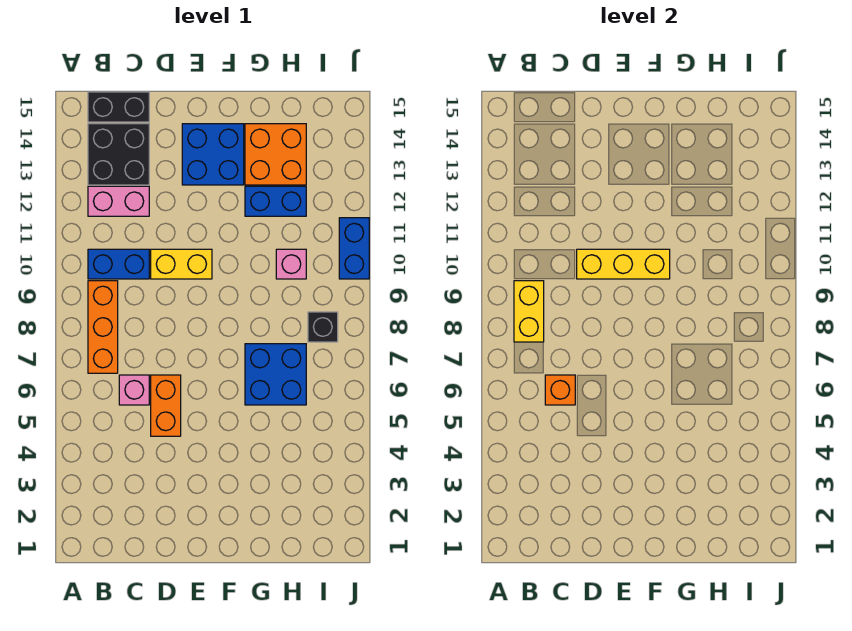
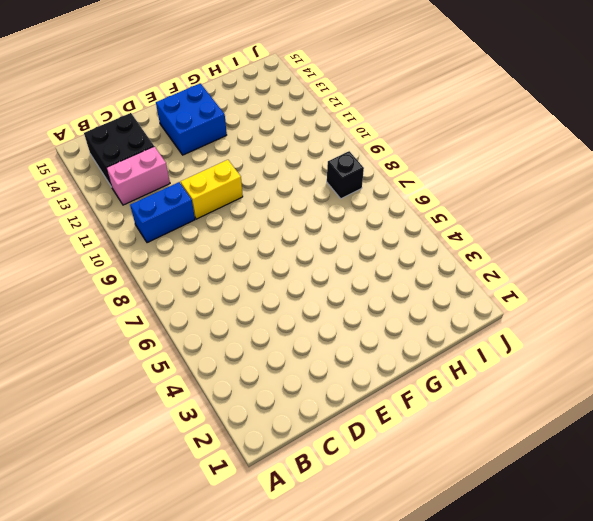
none -> orange brick B7:B9 level 1
none -> black brick B15:C15 level 1
none -> pink brick C6 level 1

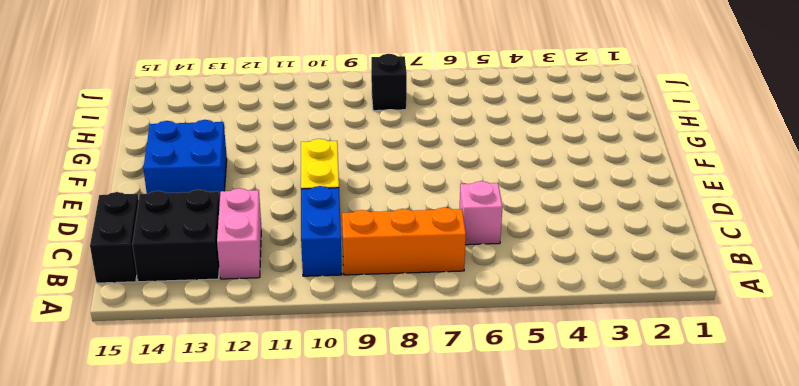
none -> orange brick D5:D6 level 1
none -> blue brick G6:H7 level 1
none -> blue brick G12:H12 level 1

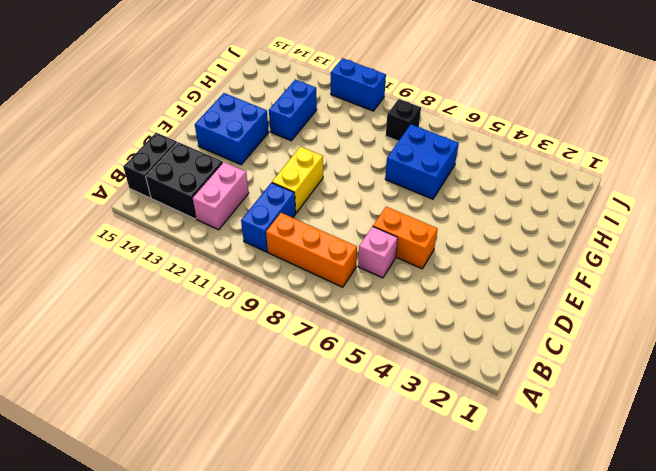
none -> orange brick G13:H14 level 1
none -> pink brick H10 level 1
none -> yellow brick B8:B9 level 2

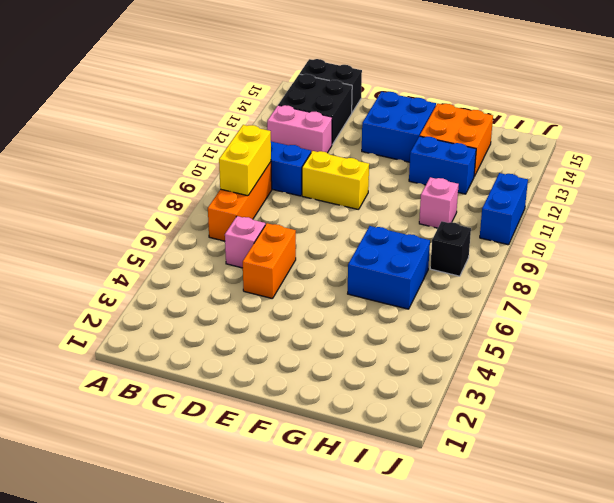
none -> orange brick C6 level 2
none -> yellow brick D10:F10 level 2

